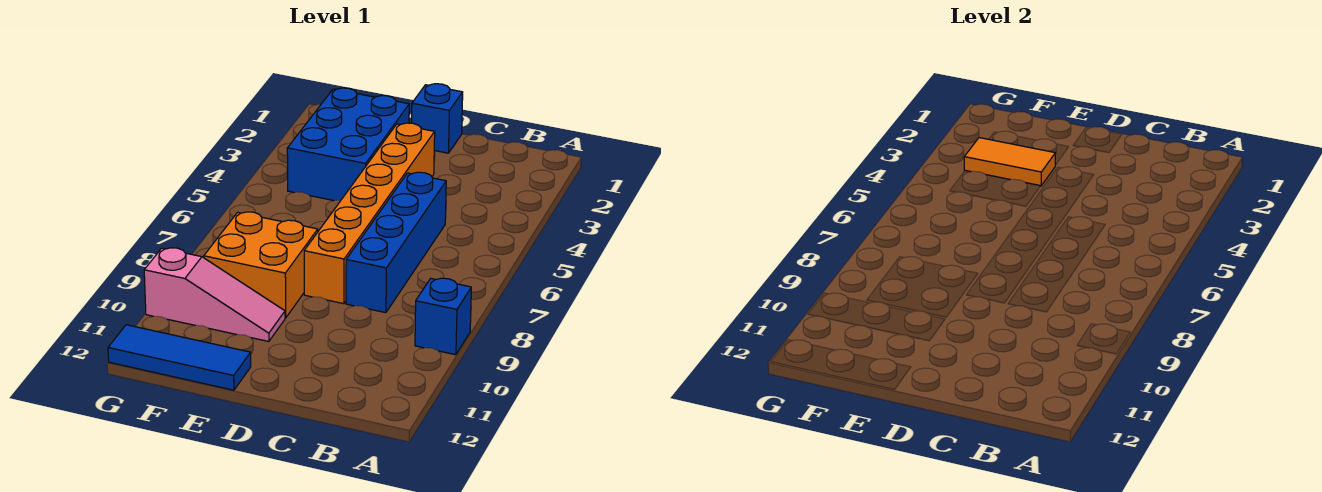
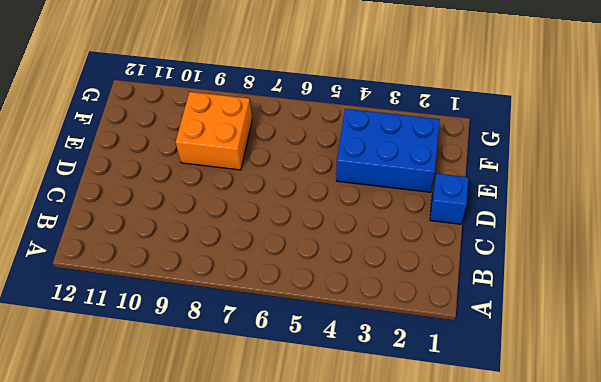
none -> blue brick A9 level 1
none -> blue brick C5:C8 level 1

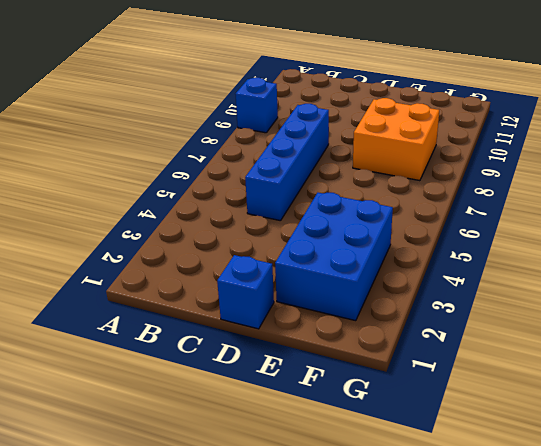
none -> orange brick D3:D8 level 1
none -> pink slope E10:G10 level 1 top G

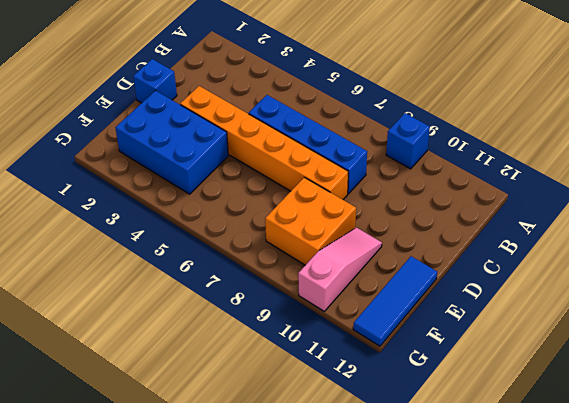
none -> orange tile E3:F3 level 2

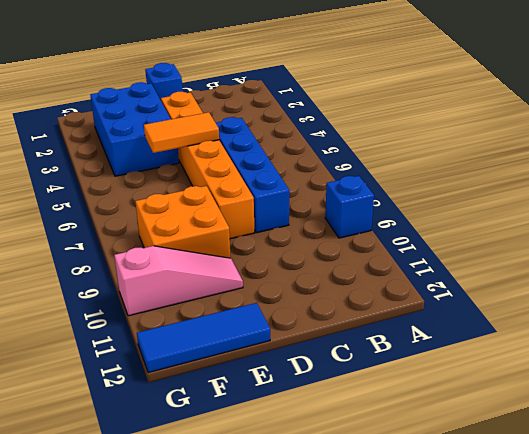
orange tile D5:E5 level 2 -> orange tile E3:F3 level 2

